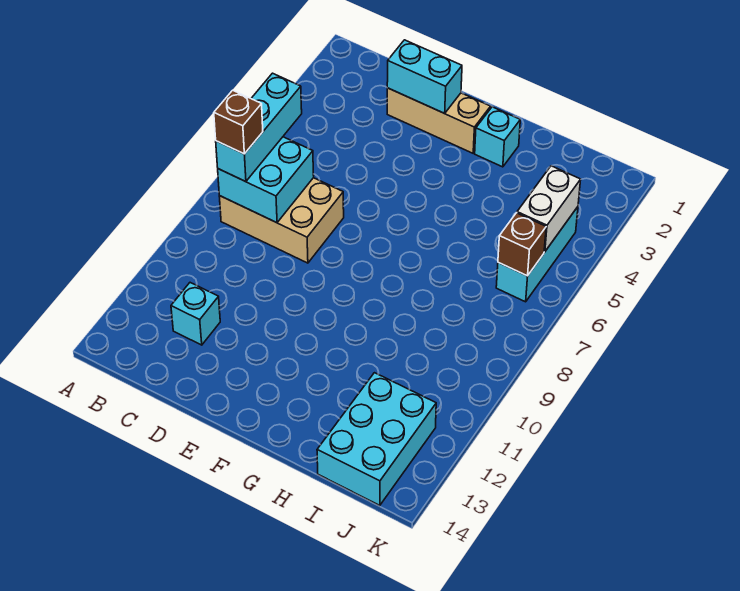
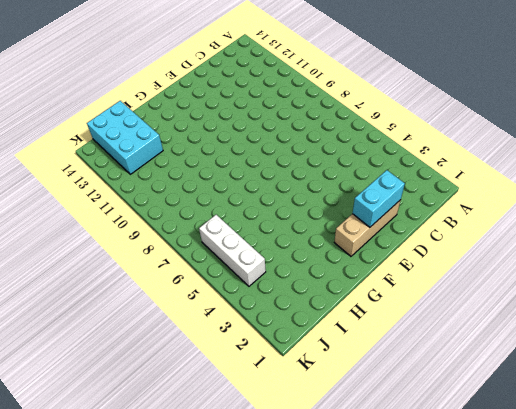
white brick J4:J6 level 1 -> cyan brick J4:J6 level 1
none -> tan brick B7:D8 level 1
none -> cyan brick C12 level 1
none -> cyan brick G2 level 1

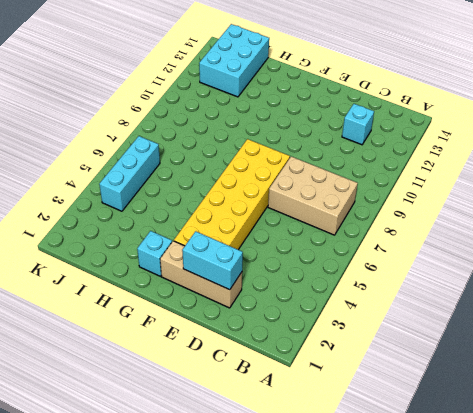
yellow brick E3:F8 level 1 -> none
none -> cyan brick B7:C8 level 2
none -> white brick J4:J5 level 2
none -> brown brick J6 level 2

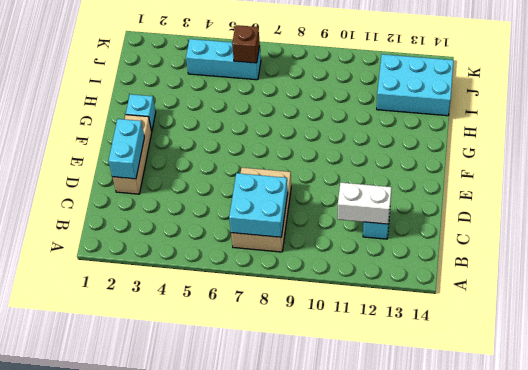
white brick C11:C12 level 2 -> white brick J4:J5 level 2
none -> cyan brick B6:B8 level 3
none -> brown brick B8 level 4

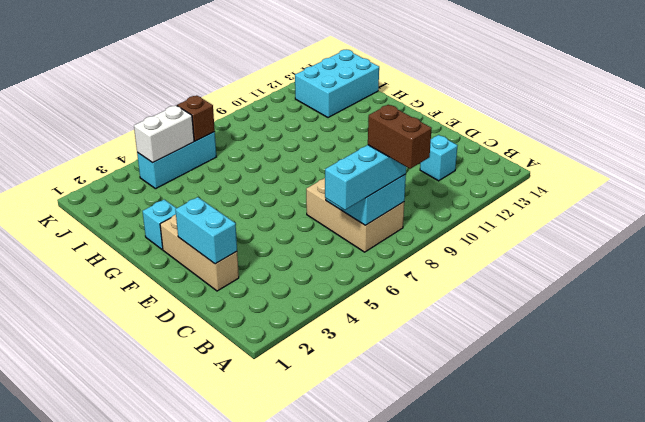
brown brick A8:B8 level 4 -> brown brick B8 level 4

